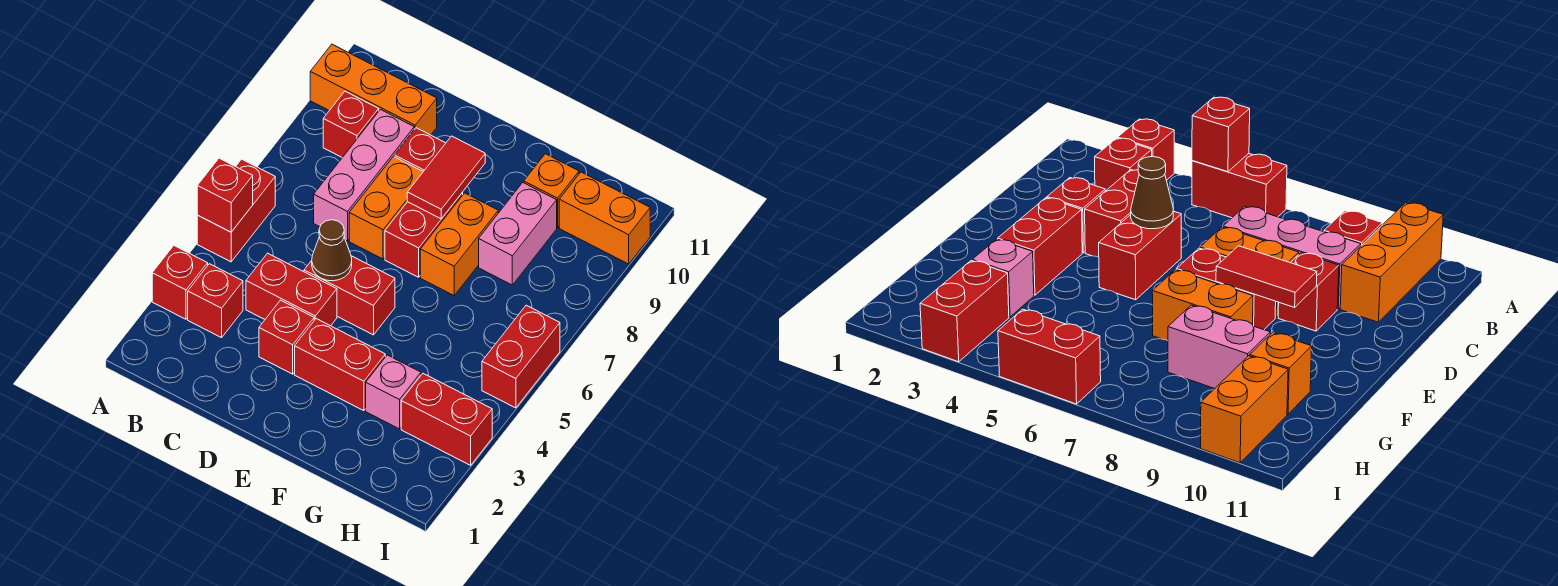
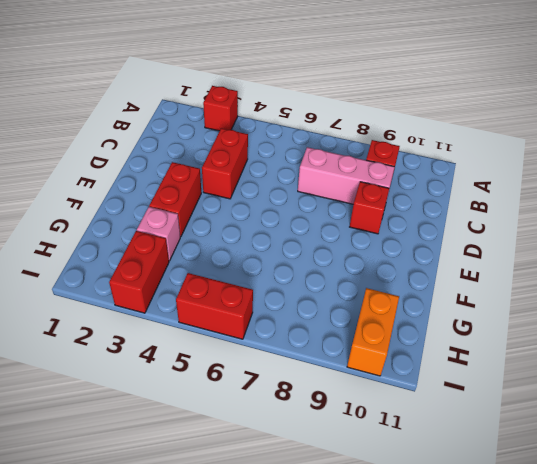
none -> red brick A5:A6 level 1
none -> orange brick A10:C10 level 1
none -> red brick B3 level 1

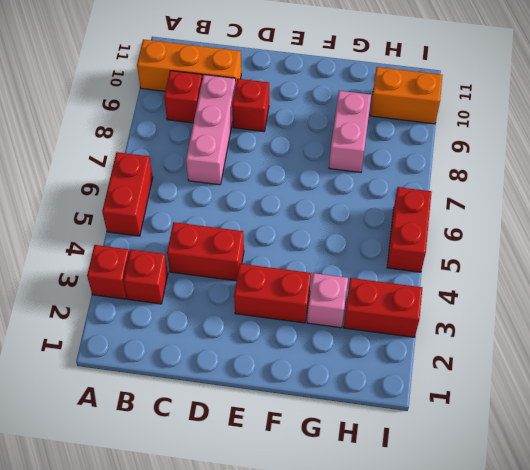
none -> red brick D3 level 1
none -> red brick D5:E5 level 1
none -> orange brick D7:D8 level 1

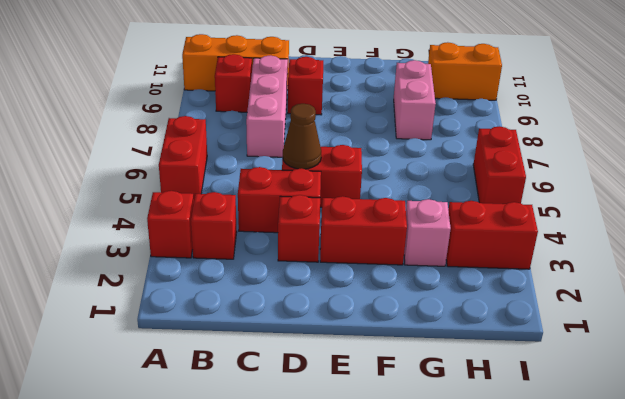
none -> orange brick D7:D8 level 1
none -> red brick E7:E8 level 1
none -> orange brick F7:F8 level 1

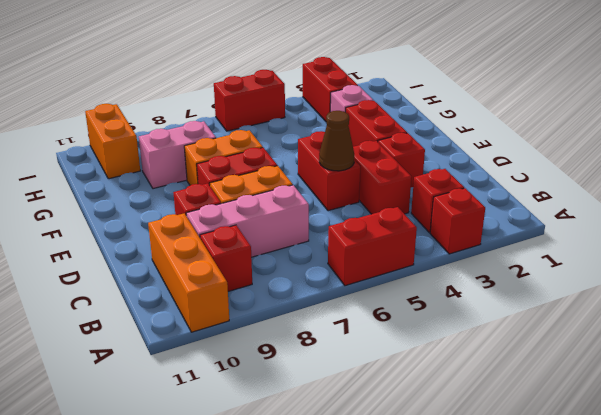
none -> orange brick G10 level 1
none -> red brick A5 level 2
none -> red tile E8:E9 level 2

